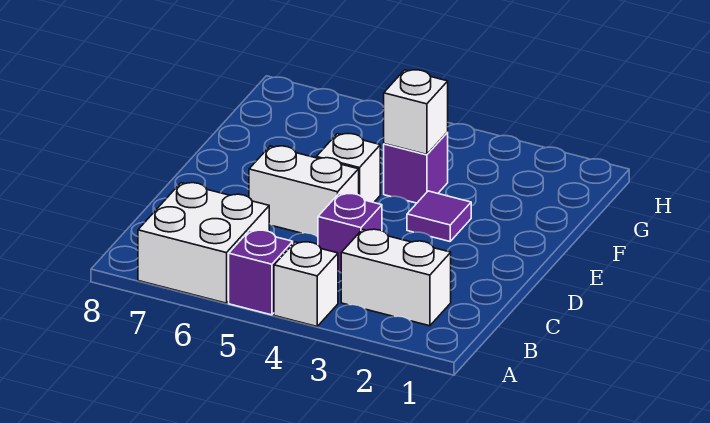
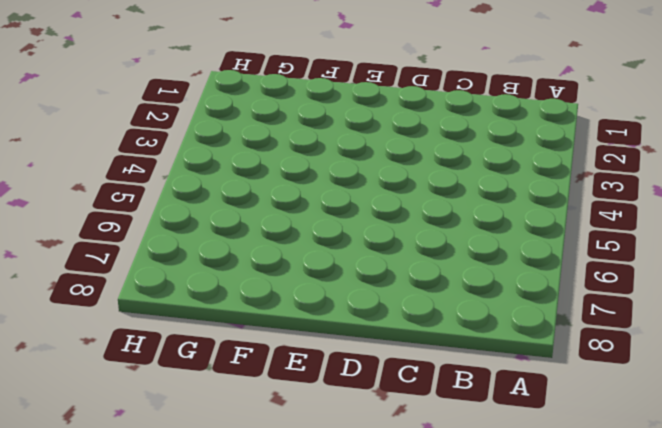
none -> white brick A4 level 1
none -> purple brick A5 level 1

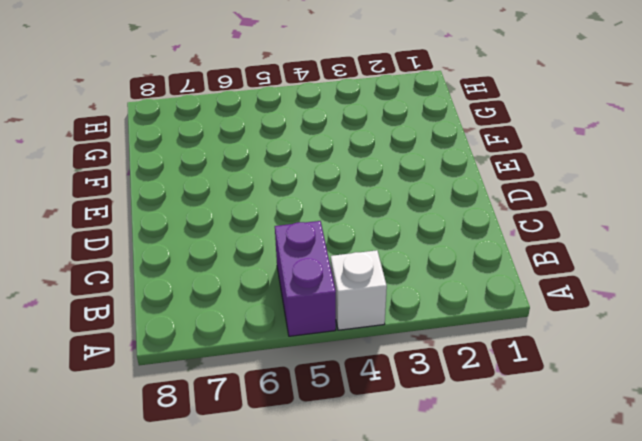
purple brick A5:B5 level 1 -> purple brick A5 level 1
none -> white brick A6:B7 level 1
none -> white brick B2:B3 level 1

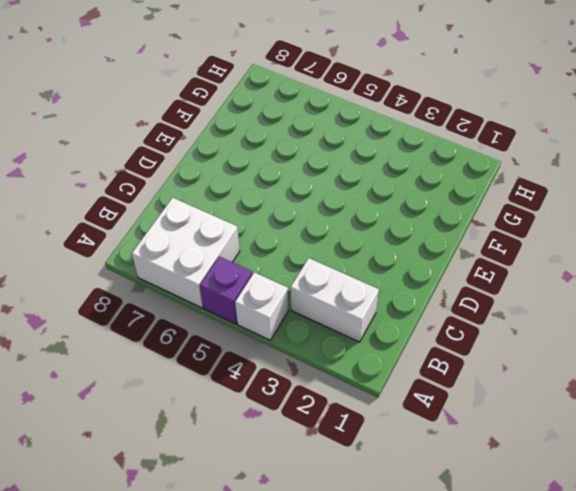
none -> purple brick C4 level 1
none -> white brick D5:D6 level 1

